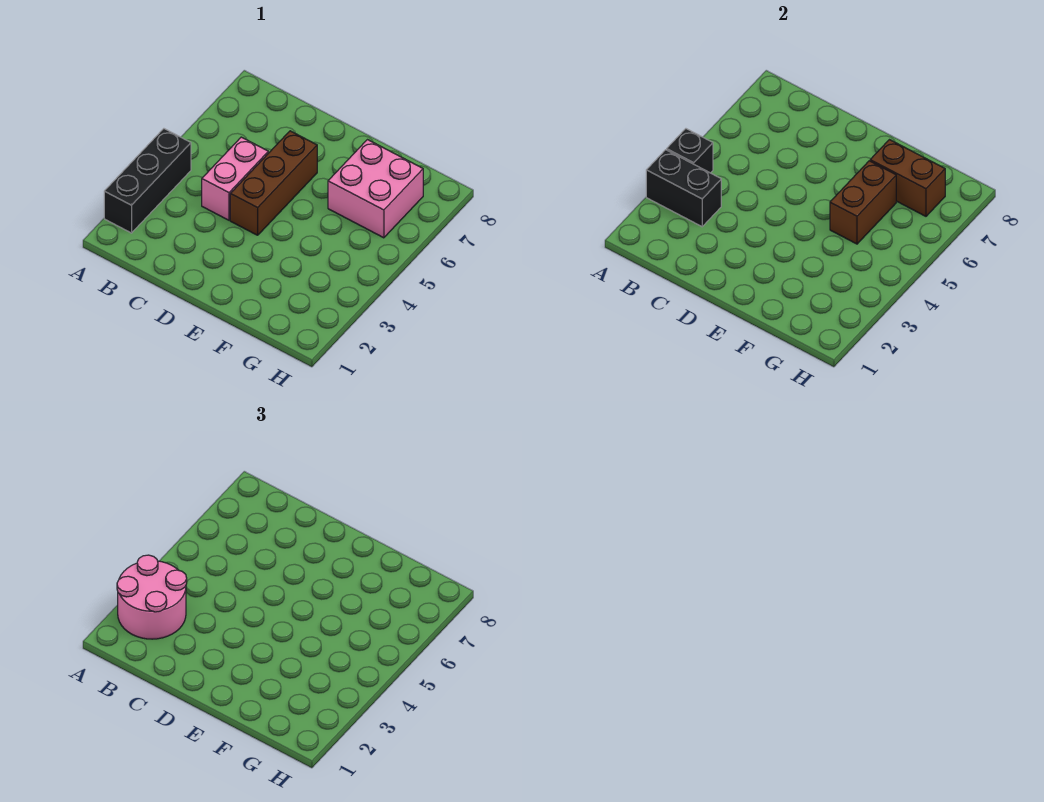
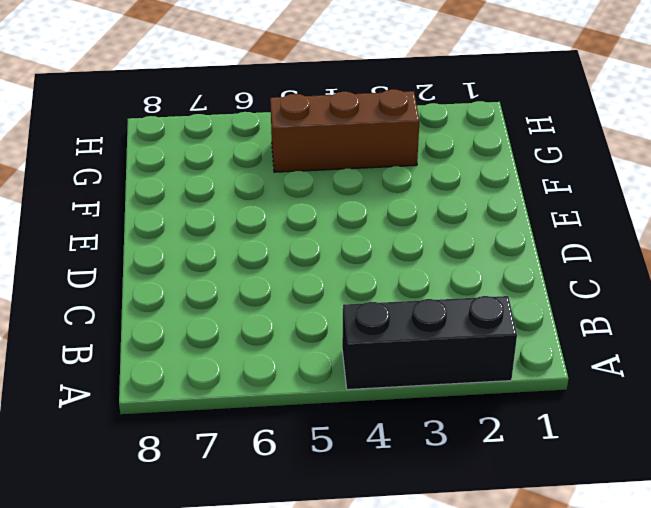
brown brick G3:G5 level 1 -> brown brick D4:D6 level 1
none -> pink brick C4:C5 level 1
none -> pink brick F6:G7 level 1

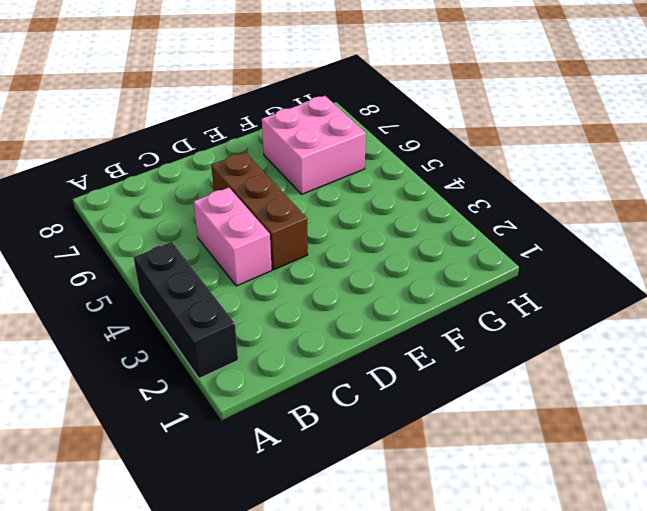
none -> black brick A3:B3 level 2
none -> black brick A4 level 2

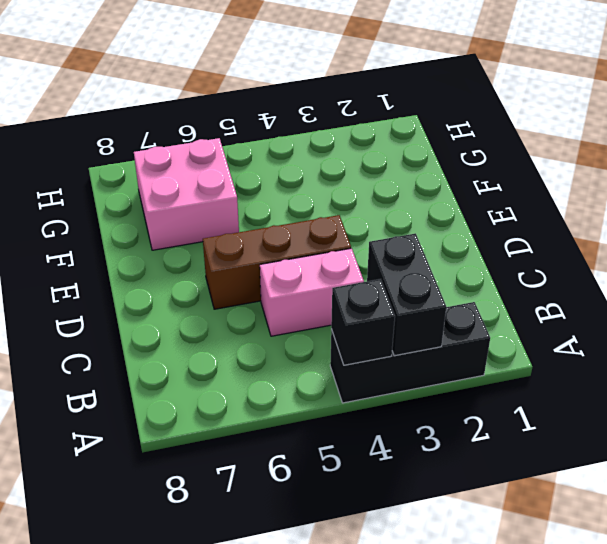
none -> brown brick F5:F6 level 2
none -> brown brick F7:G7 level 2

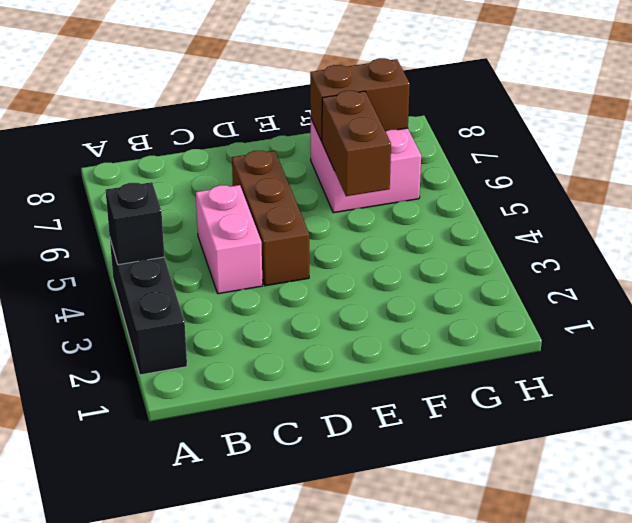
none -> black brick A3:B3 level 2
none -> pink round brick A2:B3 level 3

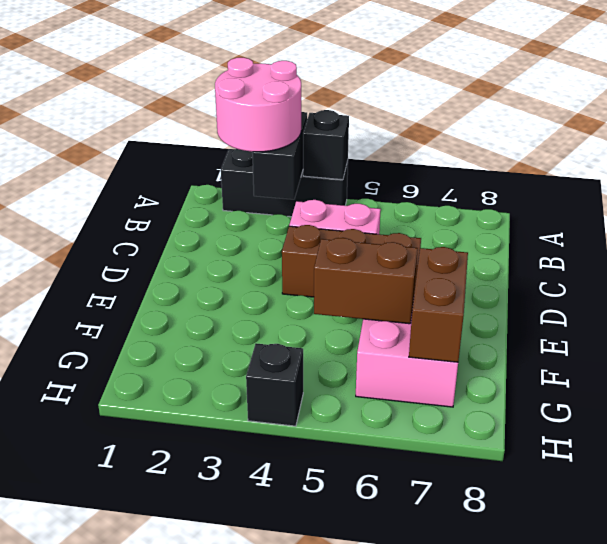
black brick H4 level 1 -> none

